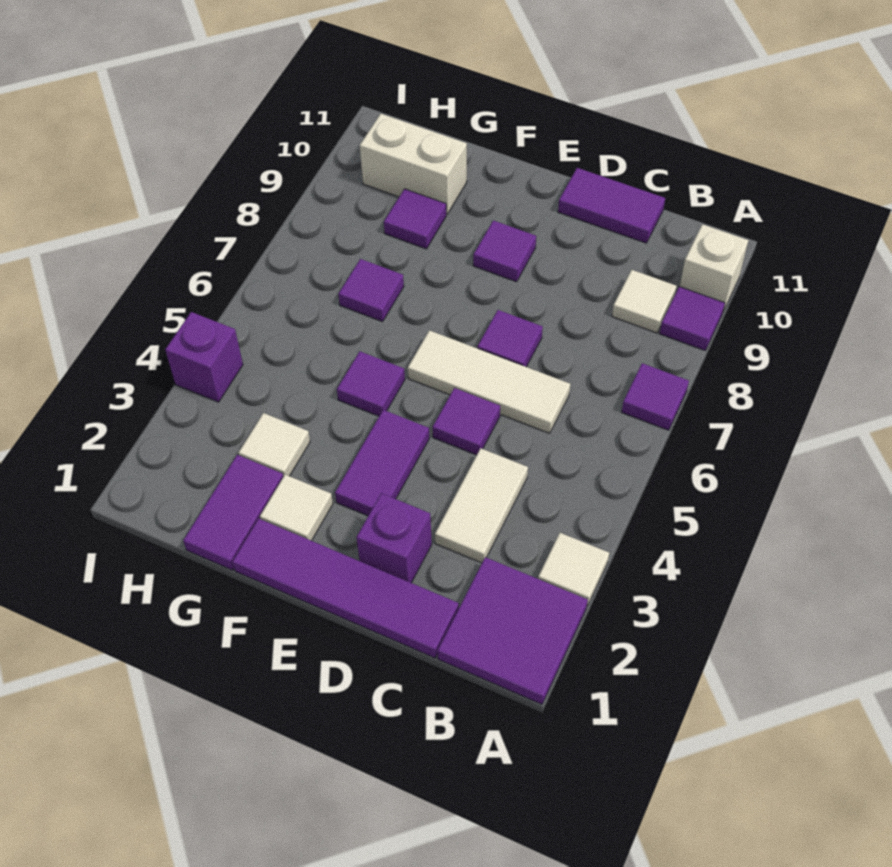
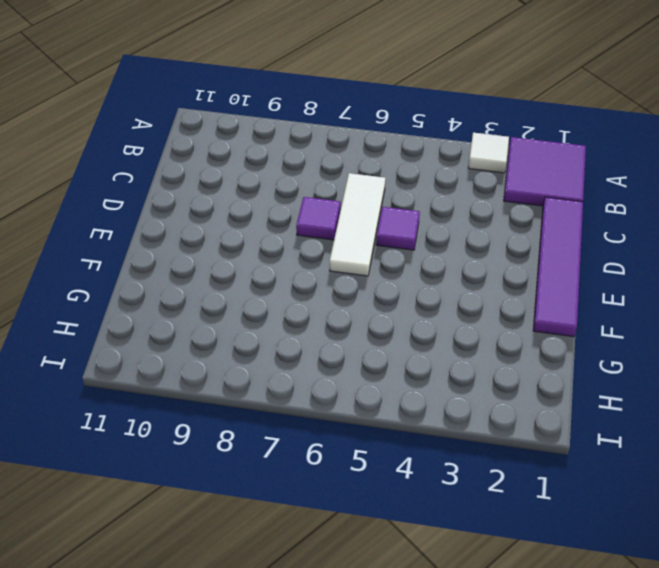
none -> purple tile A7 level 1
none -> purple tile A9 level 1
none -> white brick A10 level 1

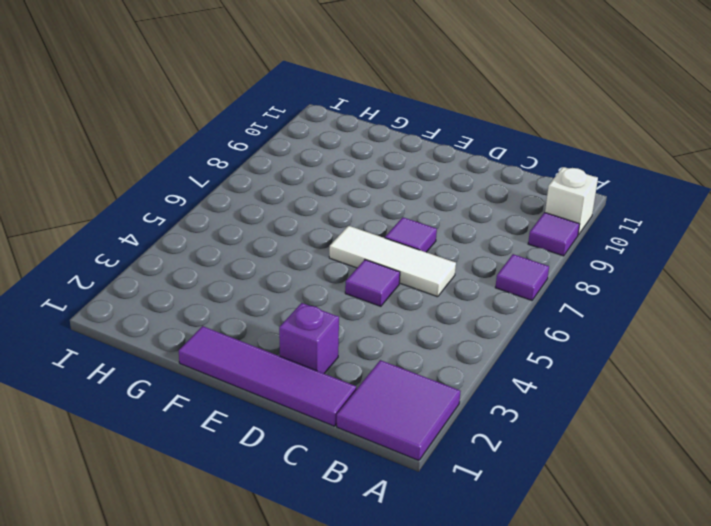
none -> white tile A3 level 1
none -> white tile B9 level 1
none -> white tile C3:C4 level 1

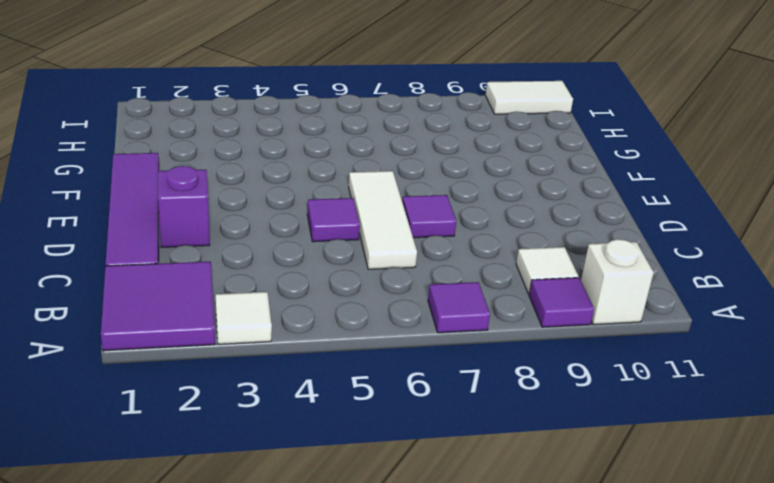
white tile I10:I11 level 1 -> white tile C3:C4 level 1
none -> purple tile C11:D11 level 1
none -> purple tile E3:E4 level 1
none -> purple tile E9 level 1

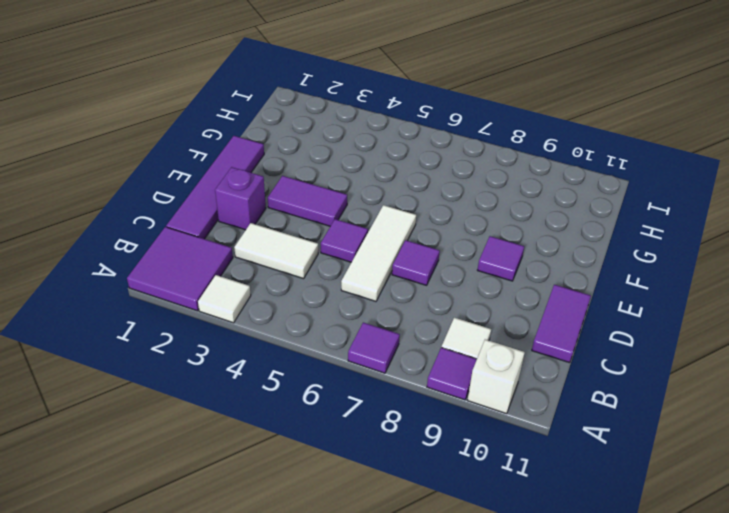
none -> white tile F2 level 1
none -> purple tile F5 level 1
none -> purple tile G1:G2 level 1

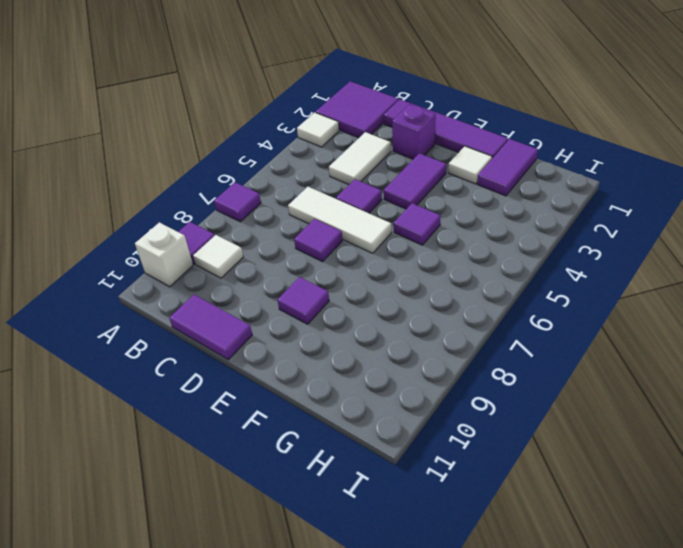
none -> white tile G3 level 1
none -> purple tile G7 level 1
none -> purple tile G9 level 1

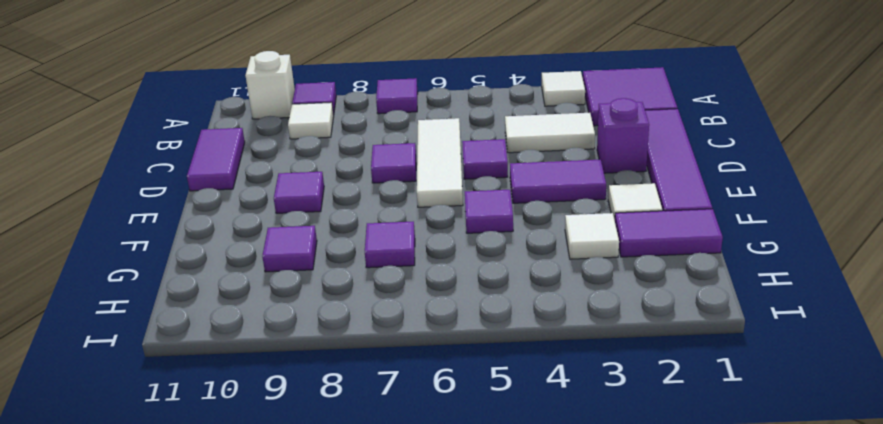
none -> white brick G10:H10 level 1
none -> purple brick I4 level 1

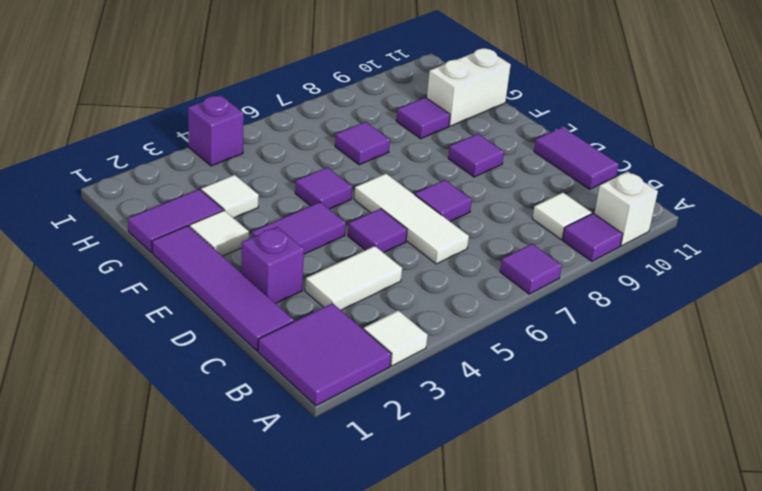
white brick G10:G11 level 1 -> white brick G10:H10 level 1

